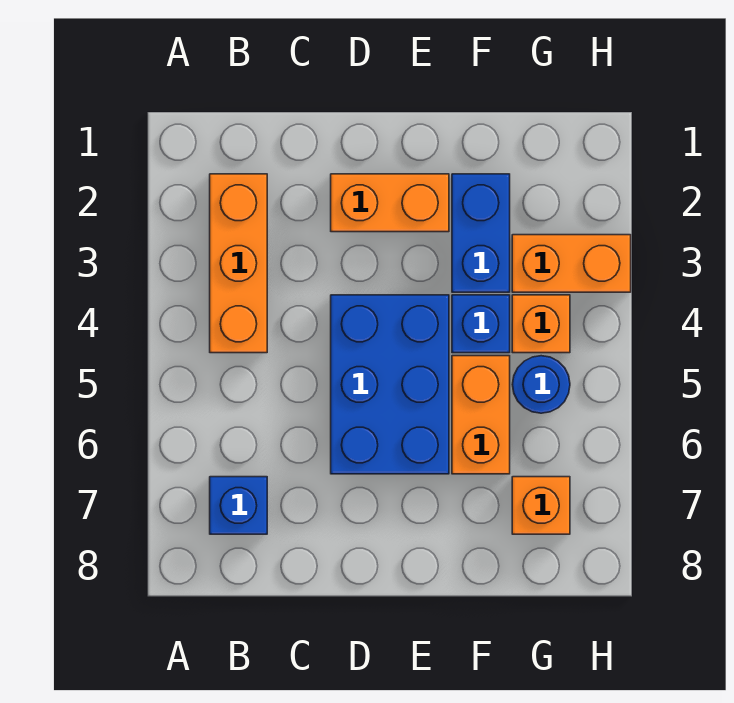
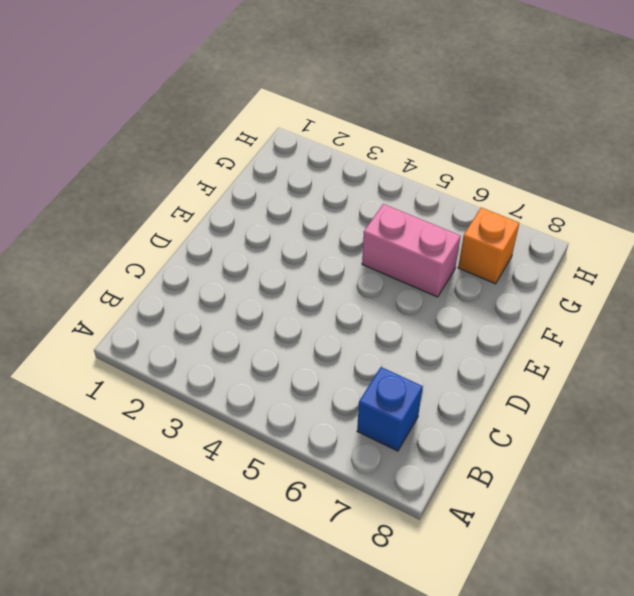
pink brick F5:F6 level 1 -> orange brick F5:F6 level 1
none -> orange brick B2:B4 level 1
none -> orange brick D2:E2 level 1

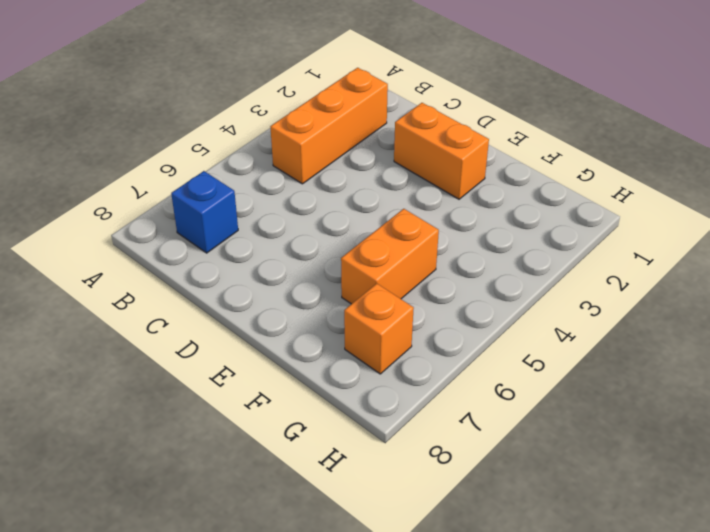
none -> blue brick D4:E6 level 1
none -> blue brick F2:F3 level 1

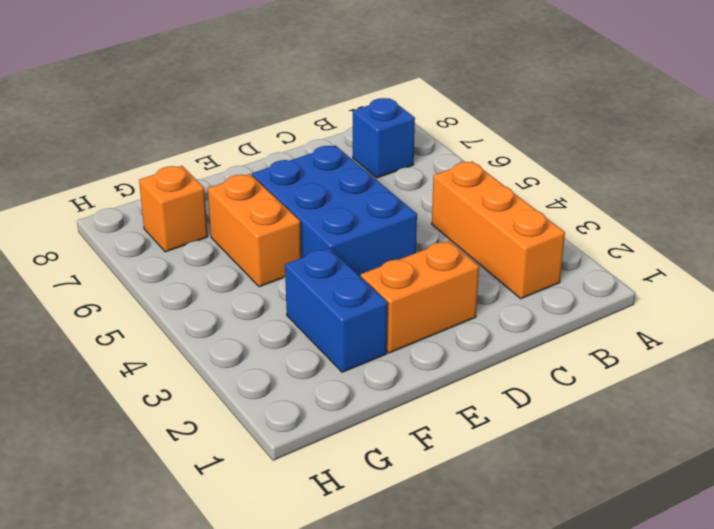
none -> blue brick F4 level 1
none -> orange brick G3:H3 level 1

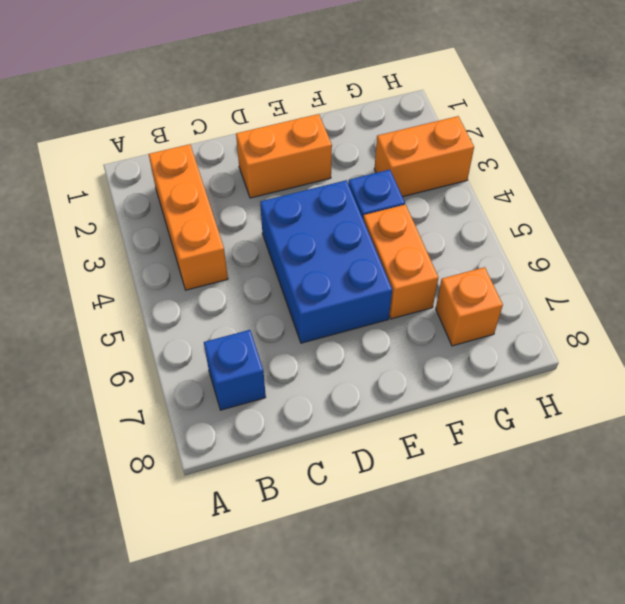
none -> blue brick F2:F3 level 1
none -> orange brick G4 level 1

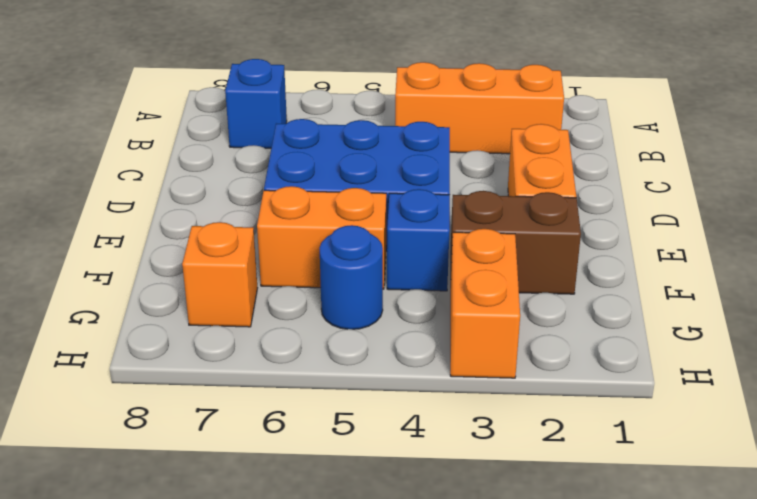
brown brick F2:F3 level 1 -> blue brick F2:F3 level 1
none -> orange brick G4 level 1

